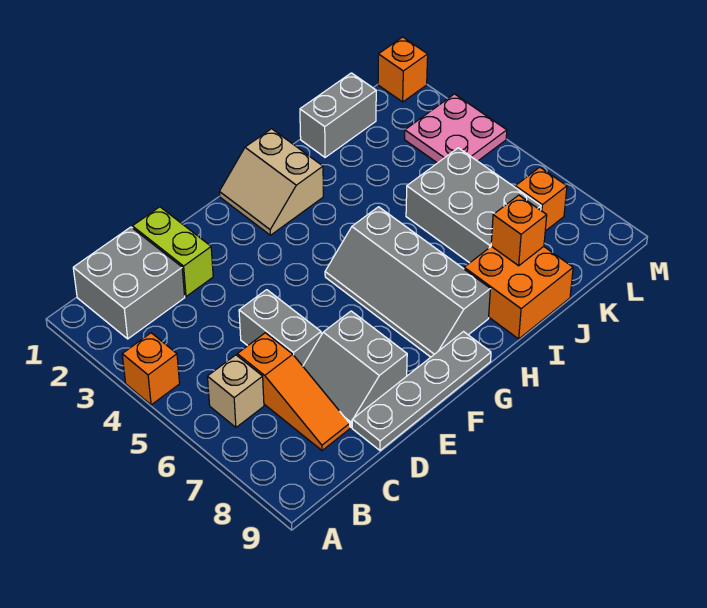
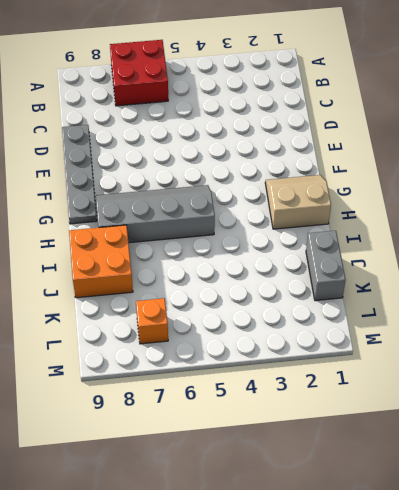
red brick A6:B7 level 1 -> tan brick B6 level 1
none -> orange brick A4 level 1
none -> grey brick B1:C2 level 1
none -> orange slope C6:C8 level 1 top 6

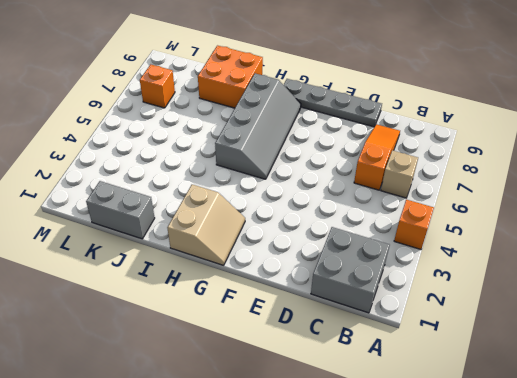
none -> lime brick D1:D2 level 1
none -> grey brick D5:D6 level 1
none -> grey slope D7:E8 level 1 top E

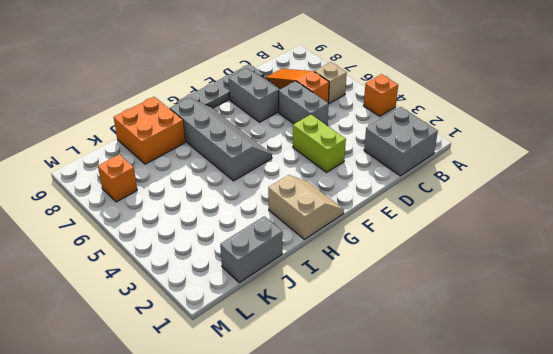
lime brick E3:E4 level 1 -> lime brick D1:D2 level 1
none -> grey brick J5:K7 level 1
none -> pink plate L3:M4 level 1
none -> orange brick M1 level 1

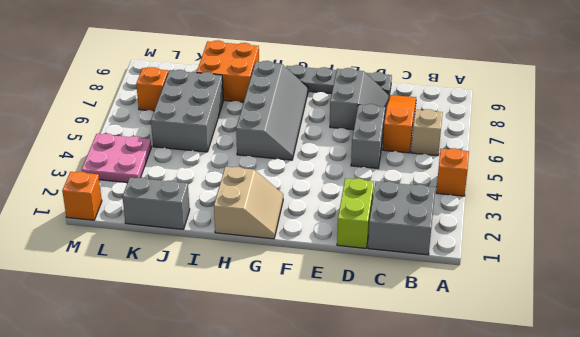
none -> orange brick J8 level 2

